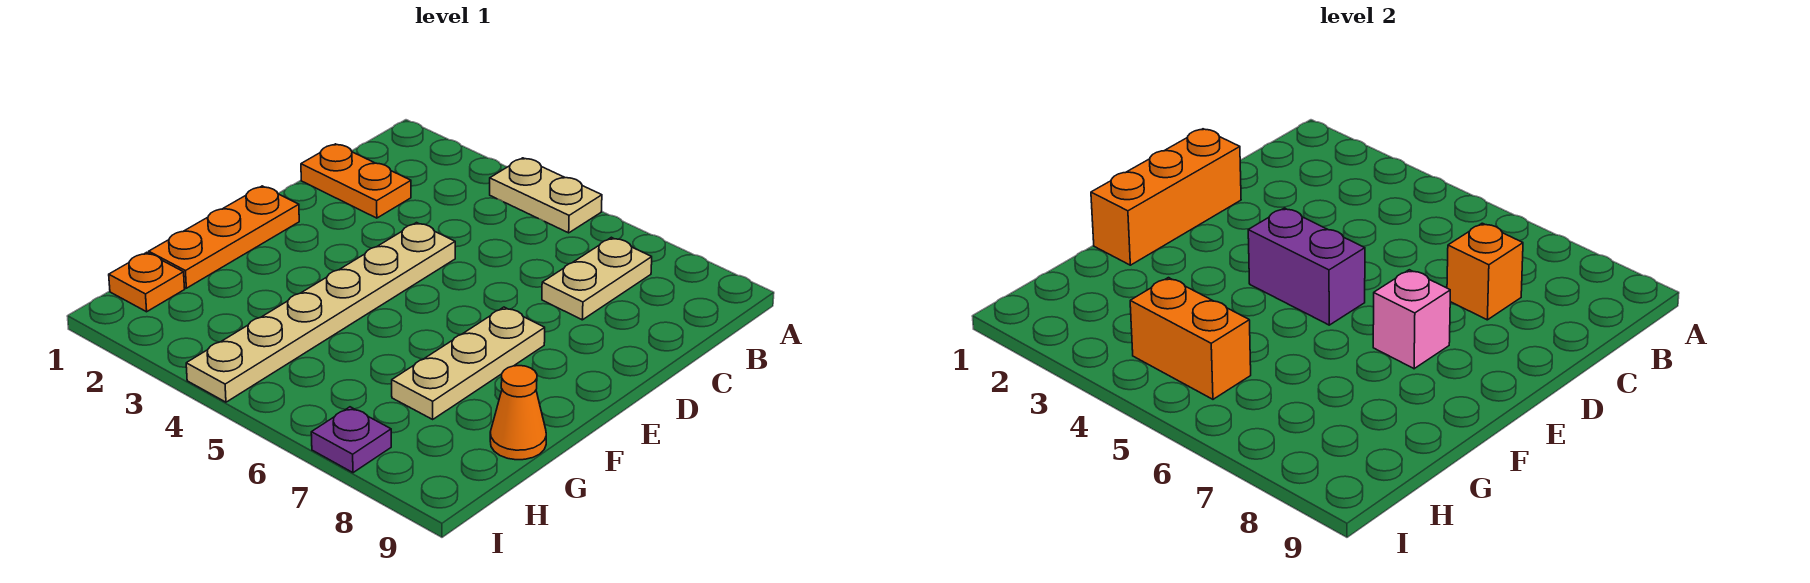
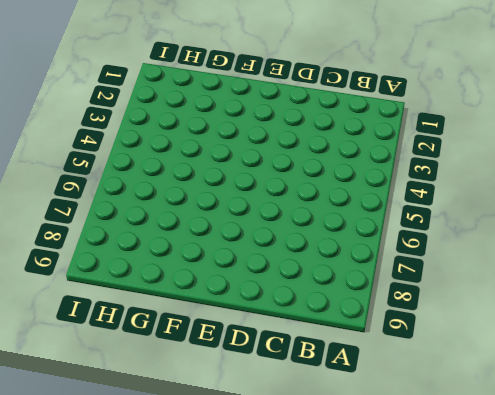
none -> tan plate A4:A5 level 1
none -> tan plate B7:C7 level 1
none -> orange plate C1:C2 level 1

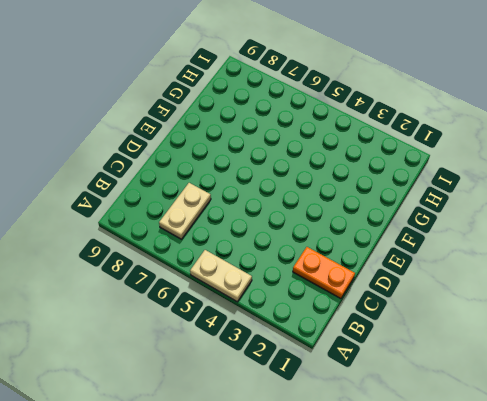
none -> tan plate D4:I4 level 1
none -> orange plate E1:G1 level 1
none -> tan plate E7:G7 level 1

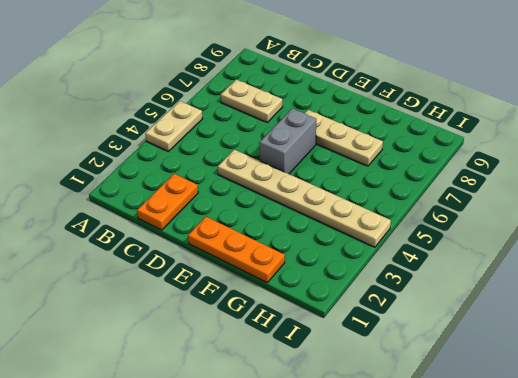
grey brick E5:E6 level 1 -> none
none -> orange cone G9 level 1
none -> orange plate H1 level 1
none -> purple plate I7 level 1

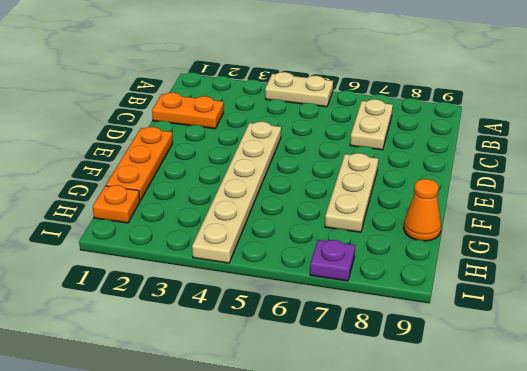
none -> orange brick C7 level 2
none -> orange brick D1:F1 level 2
none -> purple brick E4:E5 level 2

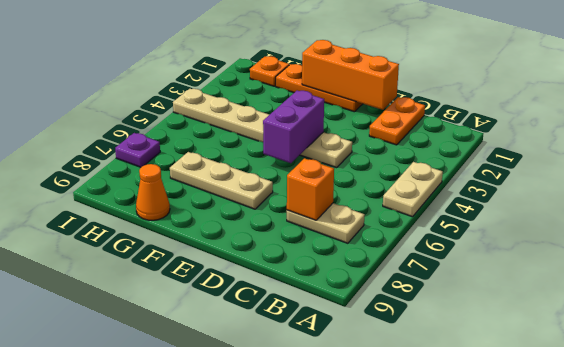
none -> pink brick E7 level 2
none -> orange brick H4:H5 level 2

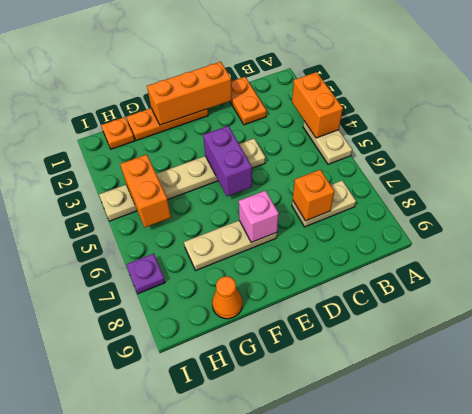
orange brick A3:A4 level 2 -> none

